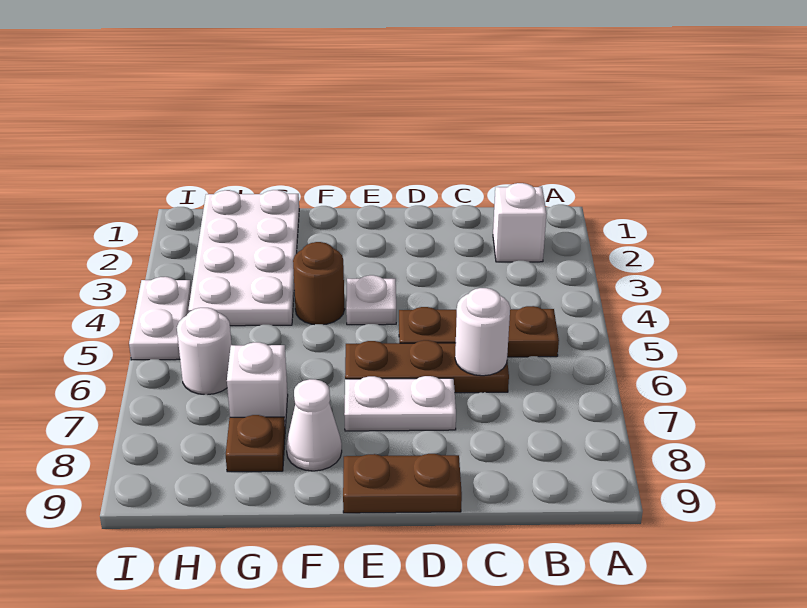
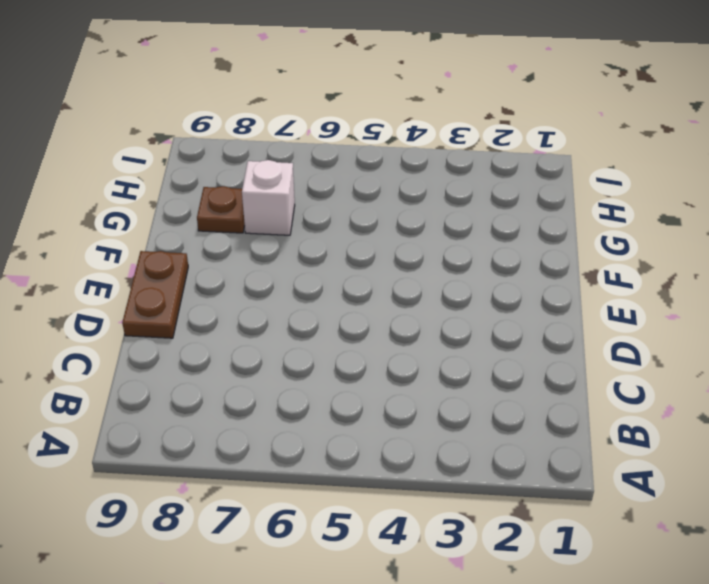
none -> white brick B2 level 1
none -> brown plate B5:D5 level 1
none -> brown plate C6:E6 level 1

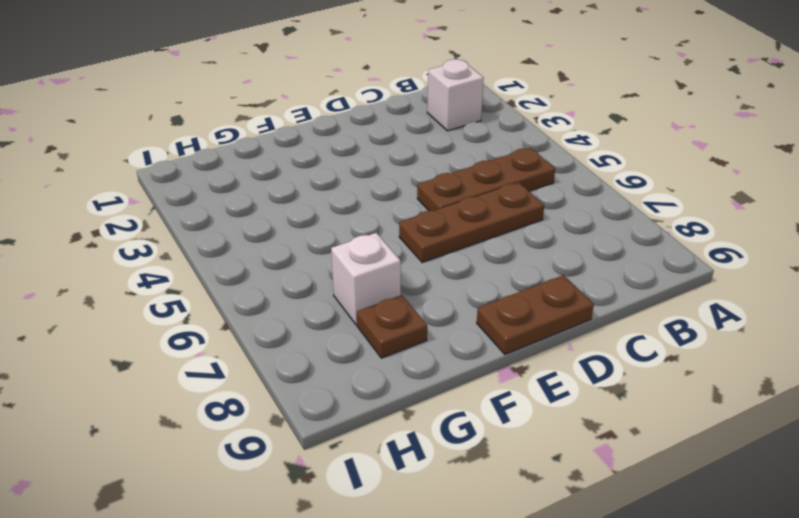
none -> white plate D7:E7 level 1
none -> white plate E4 level 1
none -> brown round brick F4 level 1

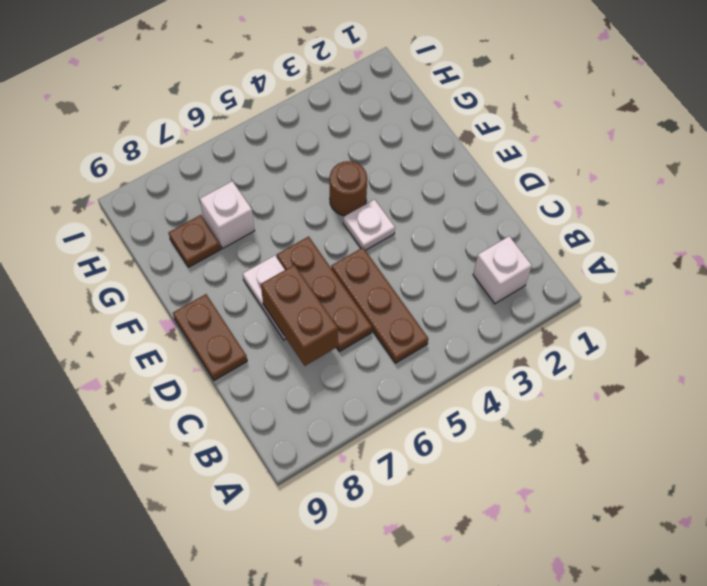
brown brick C7:D7 level 2 -> none
none -> white cone F8 level 1
none -> white plate G1:H4 level 1
none -> white round brick H6 level 1

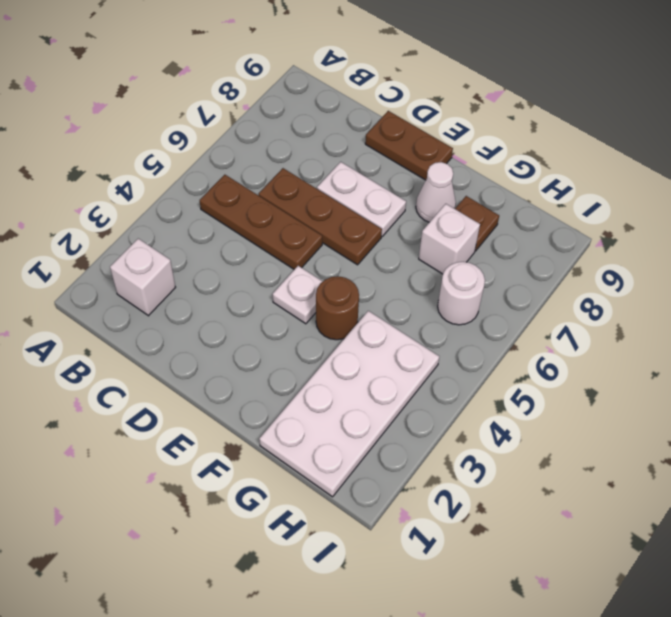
none -> white plate I4:I5 level 1
none -> white round brick C6 level 2

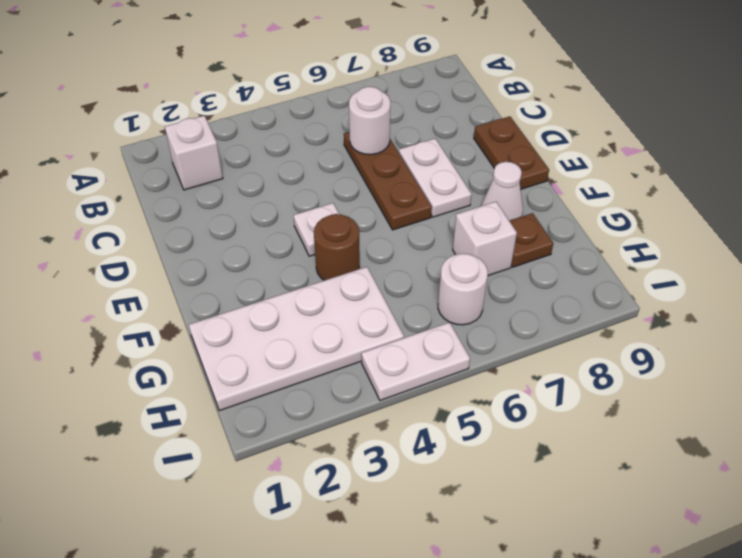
none -> brown plate B5:D5 level 1

